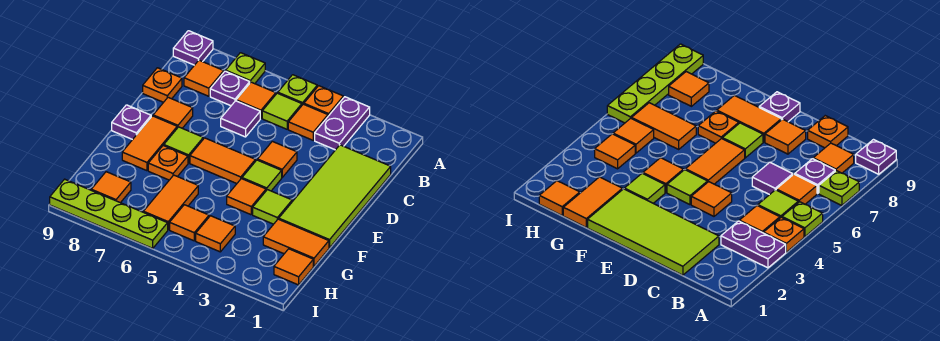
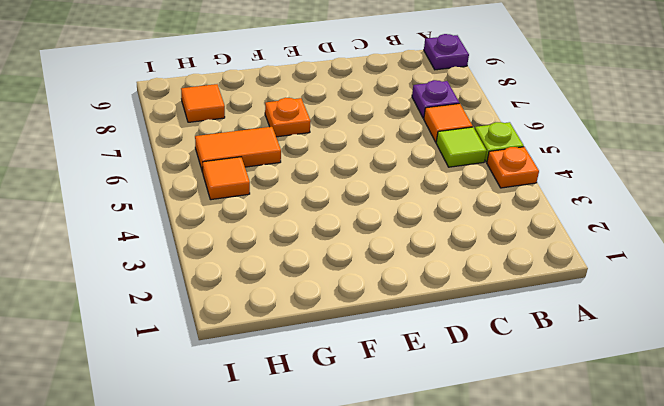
none -> purple plate A3:B3 level 1
none -> lime plate A7 level 1
none -> orange tile B4 level 1
none -> orange tile B8 level 1

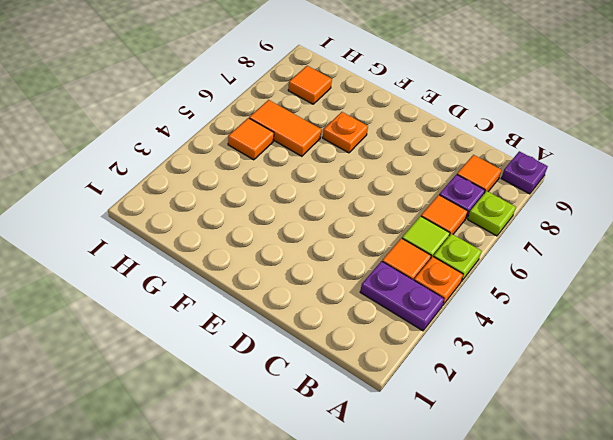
none -> lime tile C1:F2 level 1
none -> purple tile C6 level 1
none -> orange plate C9 level 1
none -> orange tile D4 level 1

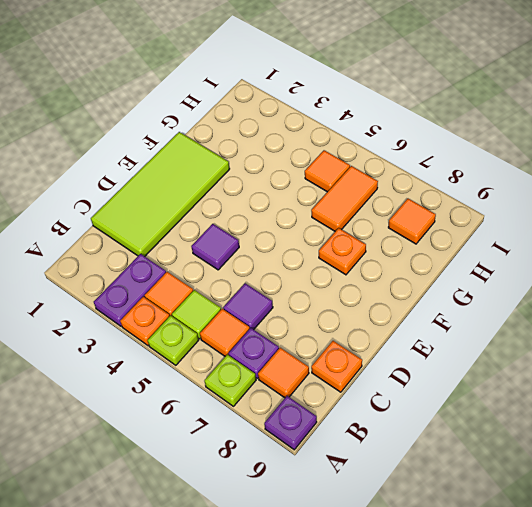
purple tile D4 level 1 -> orange tile D4 level 1
none -> orange tile D8 level 1
none -> lime tile E4 level 1
none -> orange tile E5:E6 level 1
none -> lime tile E7 level 1

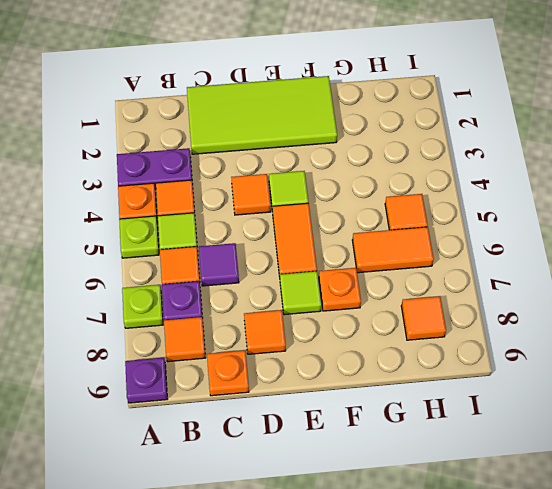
none -> orange tile E8:F8 level 1
none -> purple plate E9 level 1
none -> lime tile F3 level 1
none -> orange tile F4 level 1

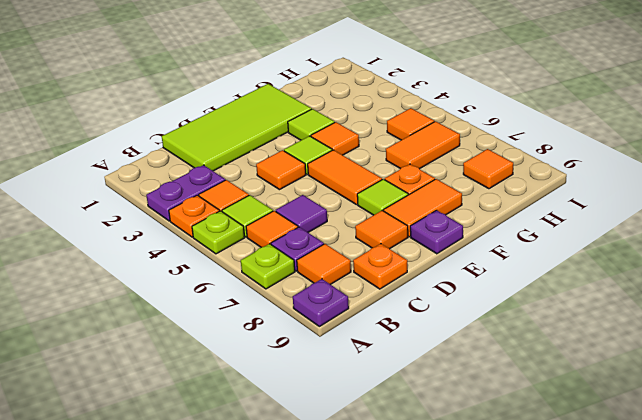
none -> orange tile G1:G2 level 1
none -> orange tile H1 level 1
none -> orange tile H4 level 1
none -> lime plate I6:I9 level 1

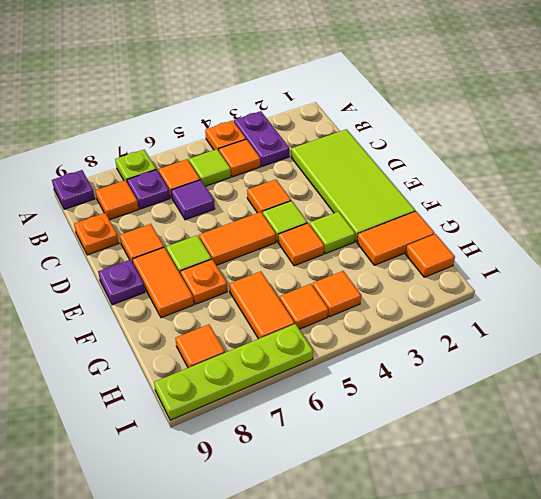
none -> lime plate A5 level 1

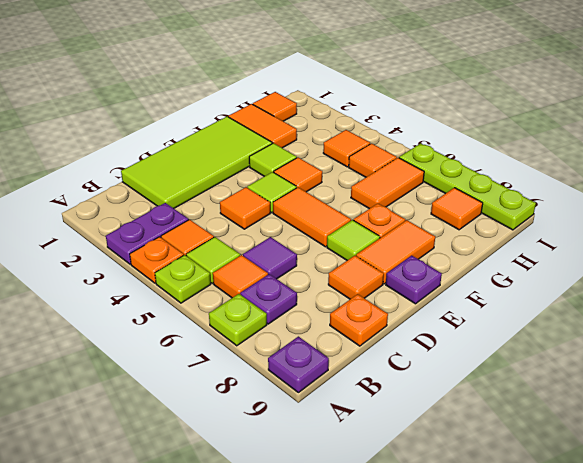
none -> orange tile B8 level 1

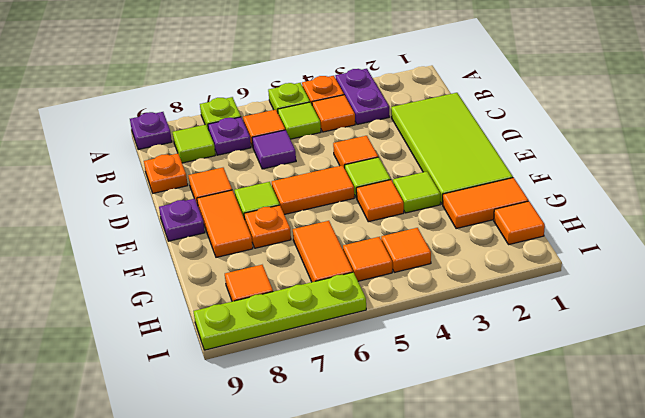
lime tile B8 level 1 -> orange tile B8 level 1

